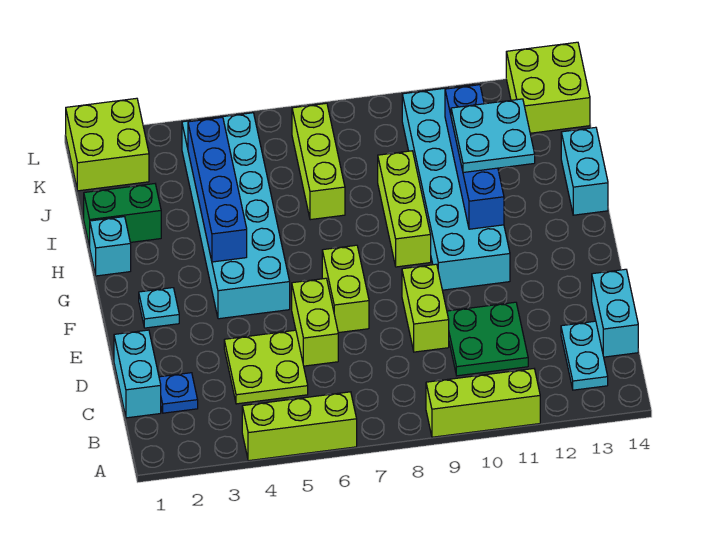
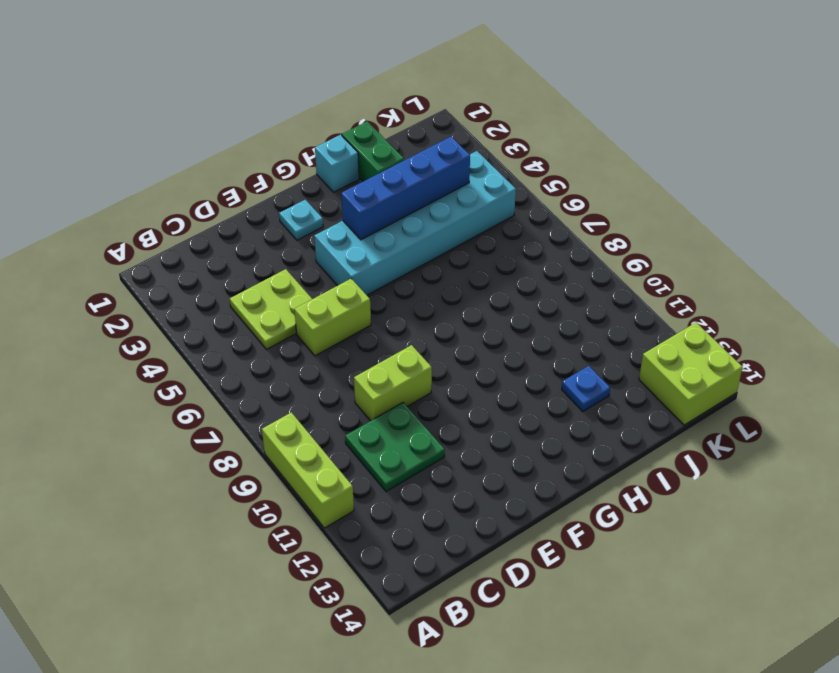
blue plate I12 level 1 -> blue plate C2 level 1
none -> lime brick A4:A6 level 1
none -> cyan plate B13:C13 level 1
none -> cyan brick C1:D1 level 1

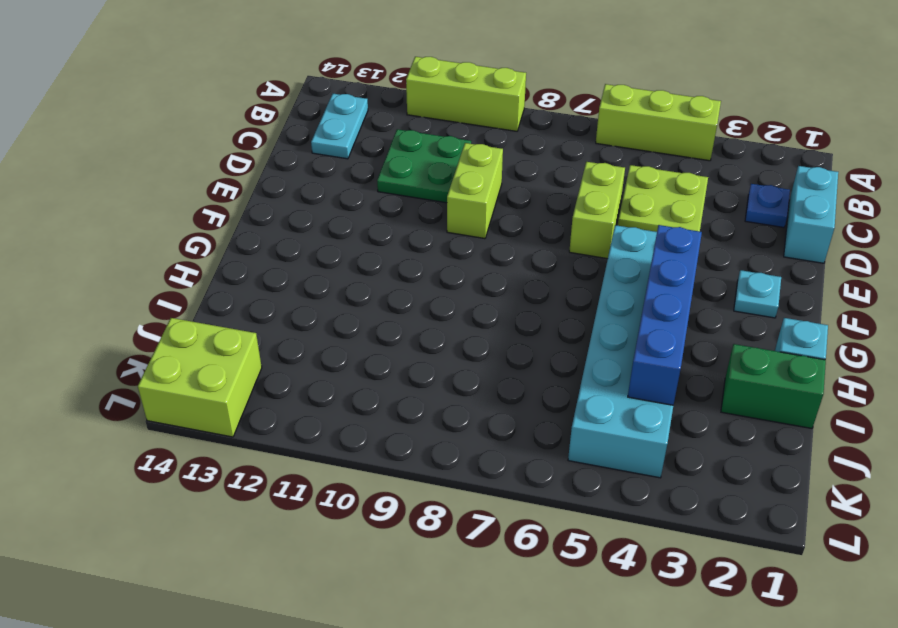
none -> cyan brick C14:D14 level 1
none -> lime brick E7:F7 level 1
none -> cyan brick F10:K11 level 1

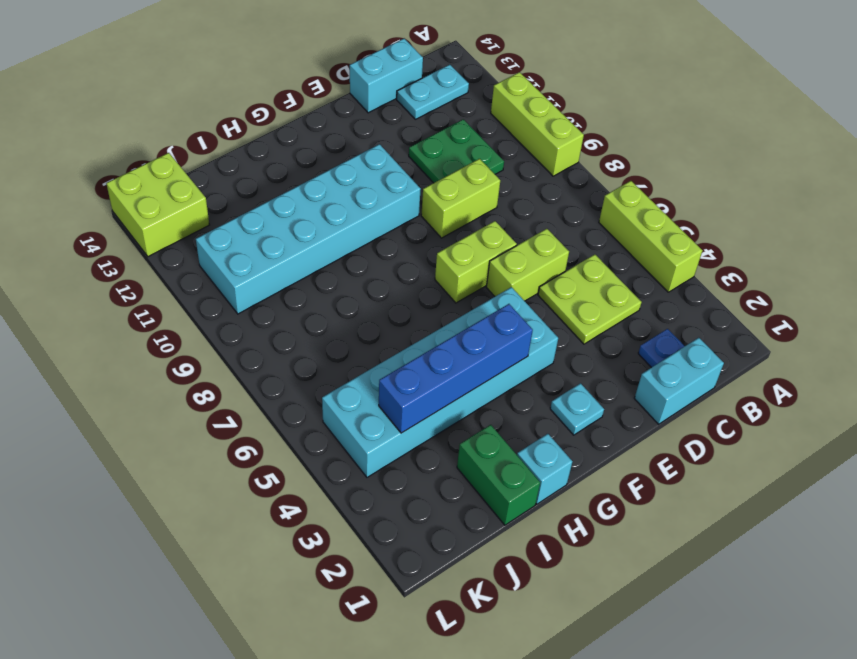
none -> lime brick G9:I9 level 1
none -> cyan brick H14:I14 level 1
none -> lime brick I7:K7 level 1

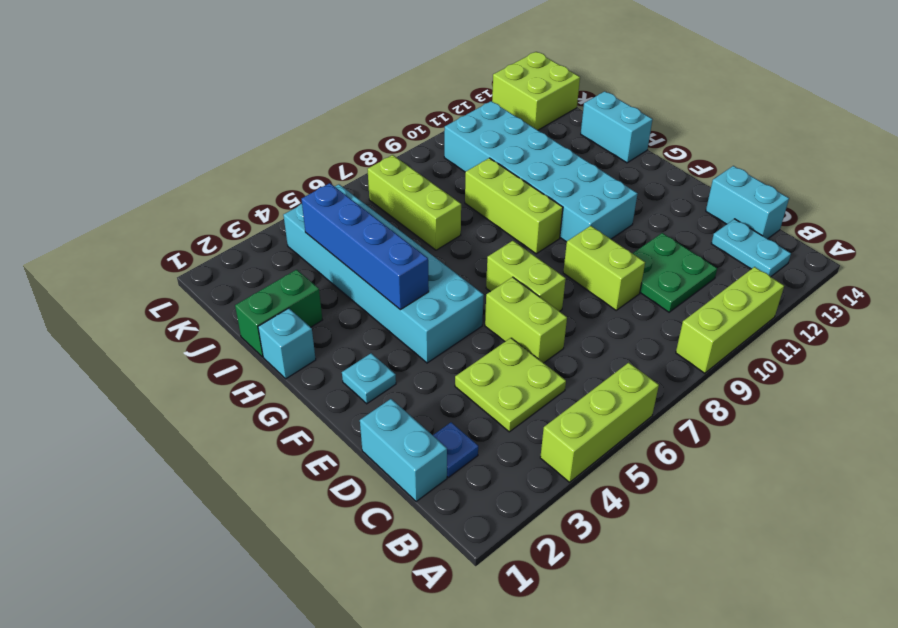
none -> lime brick K1:L2 level 1
none -> blue brick G11:J11 level 2
none -> cyan plate H11:I12 level 3

